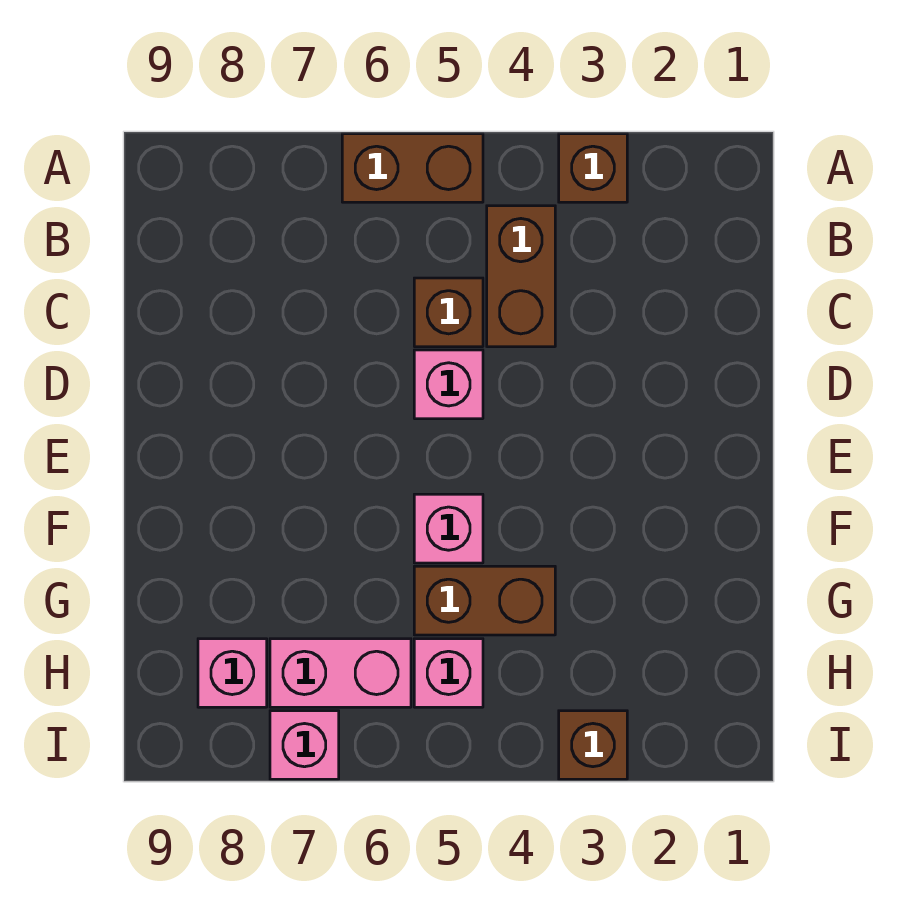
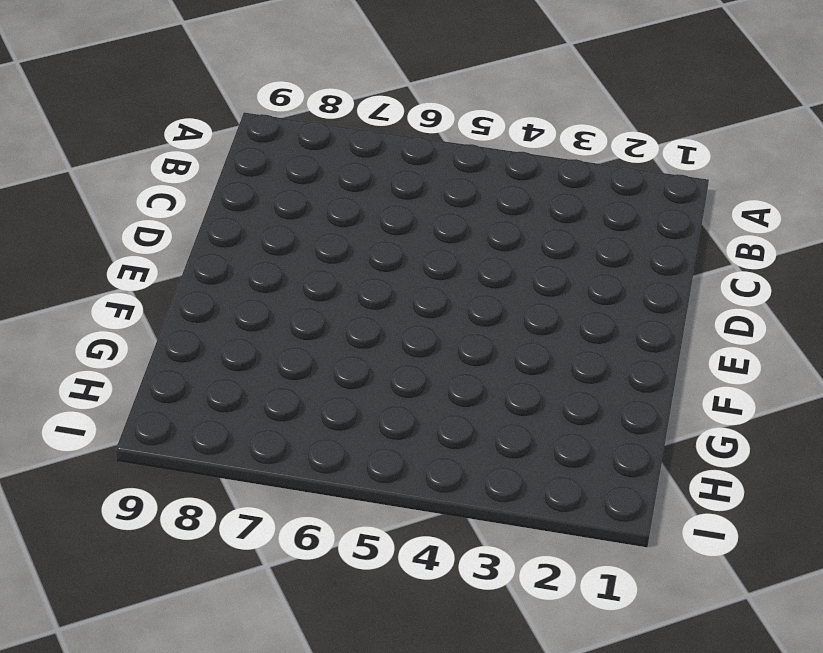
none -> brown brick A3 level 1
none -> brown brick A5:A6 level 1
none -> brown brick B4:C4 level 1

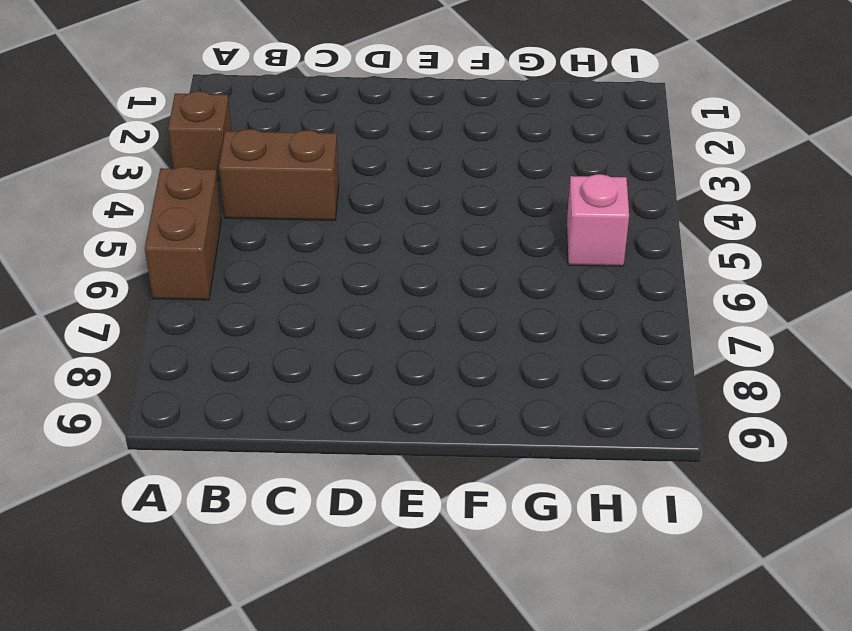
none -> brown brick C5 level 1
none -> pink brick D5 level 1
none -> pink brick F5 level 1

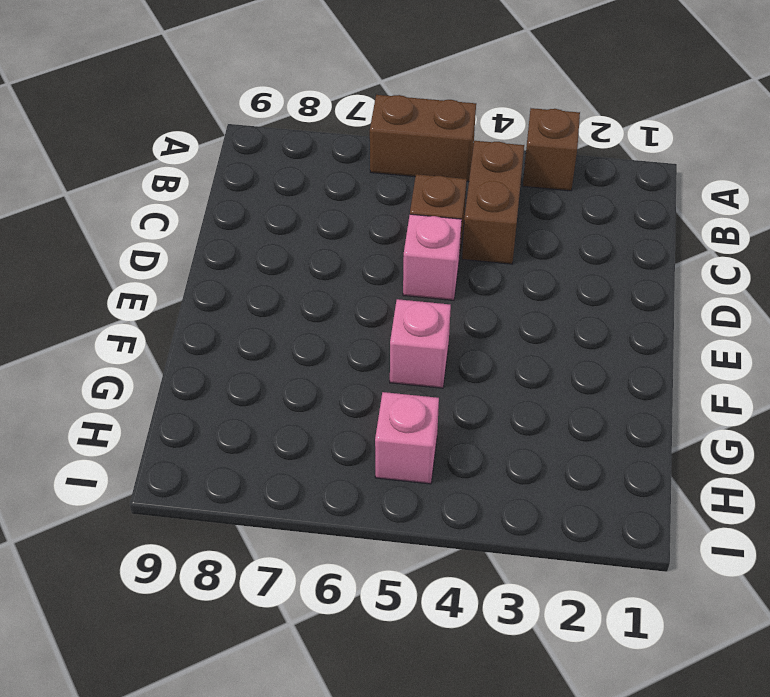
none -> brown brick G4:G5 level 1
none -> pink brick H6:H7 level 1
none -> pink brick H8 level 1

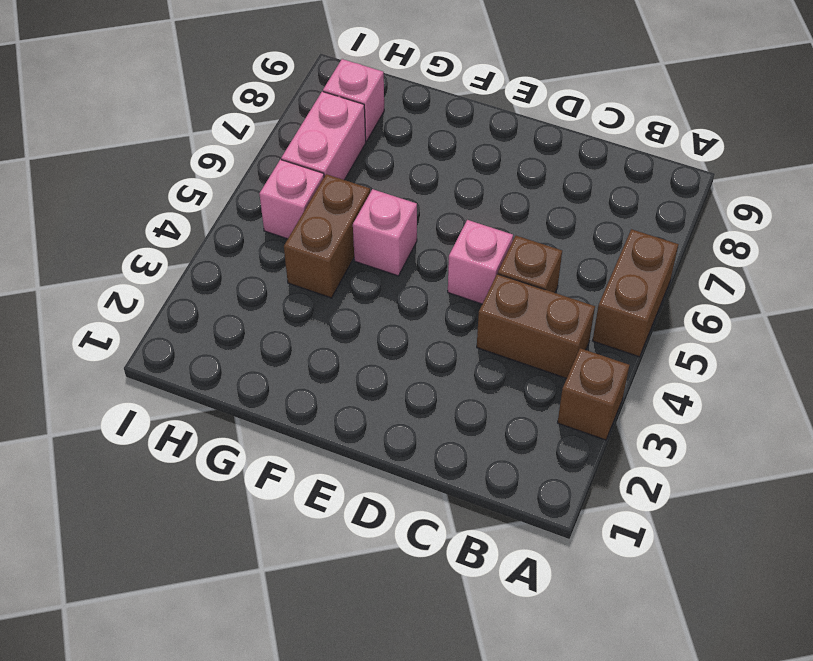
none -> brown brick I3 level 1
none -> pink brick I7 level 1

